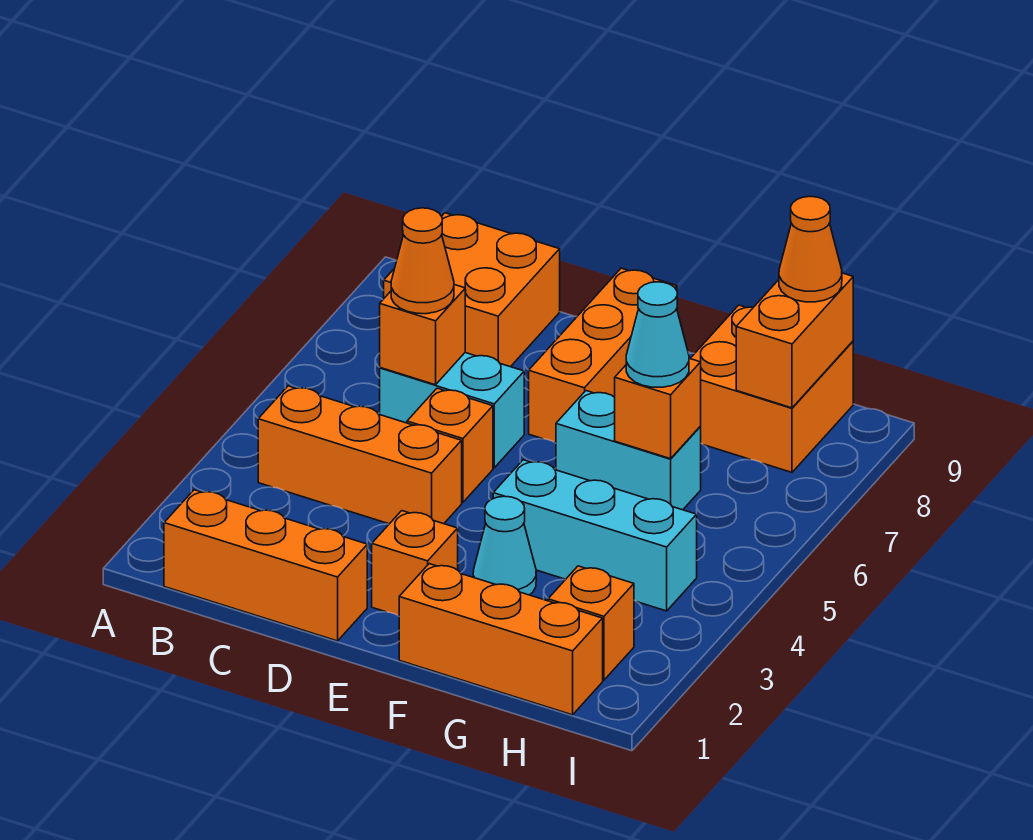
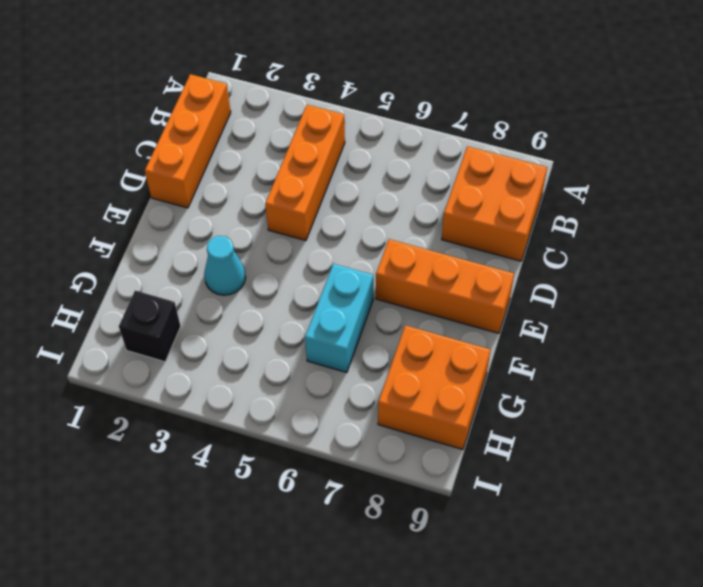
black brick H2 level 1 -> orange brick H2 level 1
none -> cyan brick C6:D6 level 1
none -> orange brick D5 level 1
none -> orange brick E2 level 1

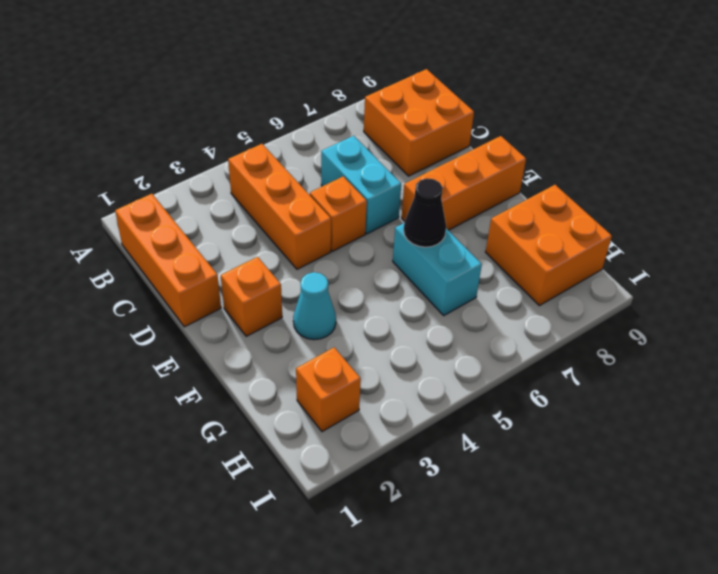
black cone F6 level 2 -> none
none -> orange brick F1:H1 level 1
none -> cyan brick F4:H4 level 1
none -> orange brick C6 level 2

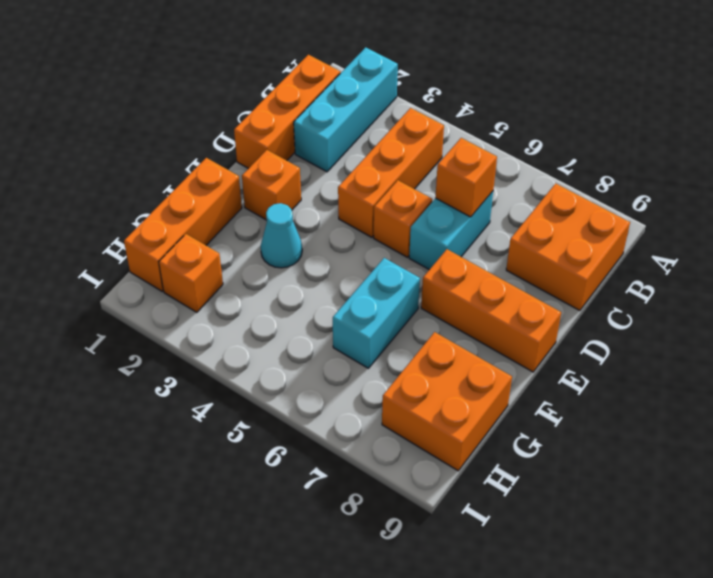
cyan brick A2:C2 level 1 -> cyan brick F4:H4 level 1
none -> orange brick G6 level 2
none -> orange brick H8:H9 level 2
none -> orange cone C6 level 3

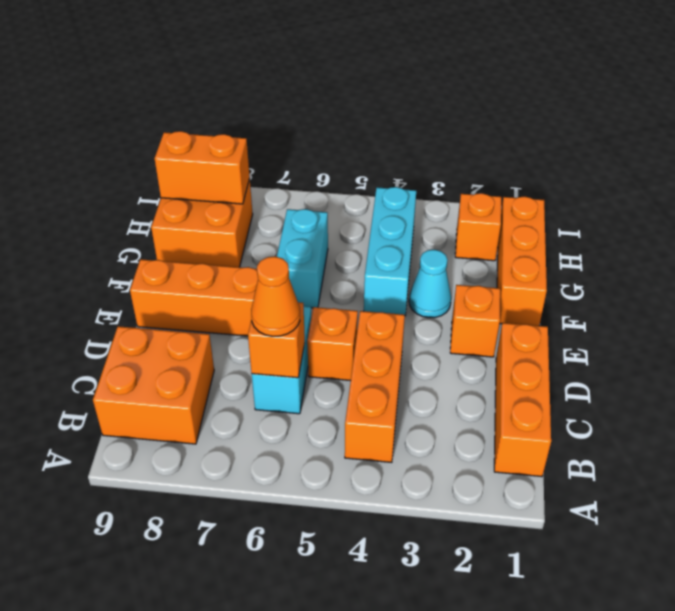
none -> orange brick G6 level 2
none -> cyan cone G6 level 3
none -> orange cone H9 level 3

